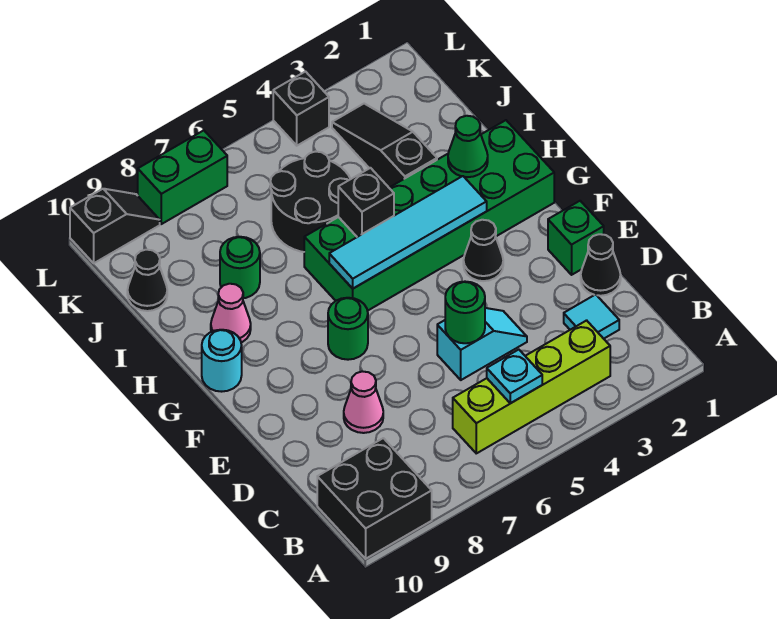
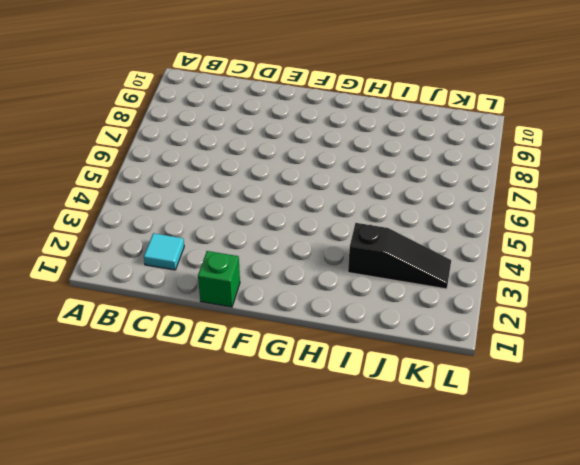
none -> black brick A9:B10 level 1
none -> lime brick B3:B6 level 1
none -> black cone D1 level 1

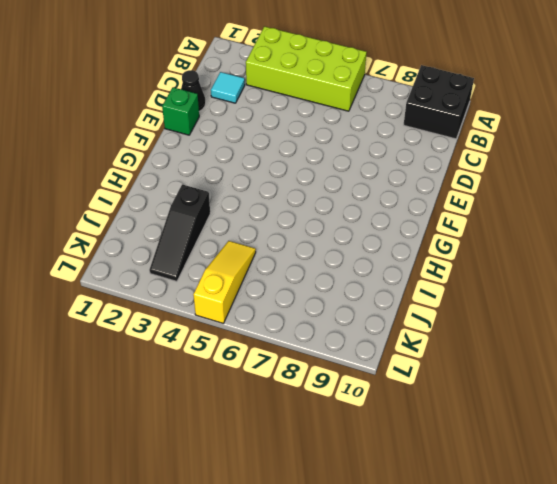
lime brick A3:B6 level 1 -> lime brick B3:B6 level 1
yellow slope J5:L5 level 1 top L -> black round brick I5:J6 level 1
none -> cyan slope D4:D5 level 1 top 5
none -> pink cone D8 level 1
none -> black cone F3 level 1

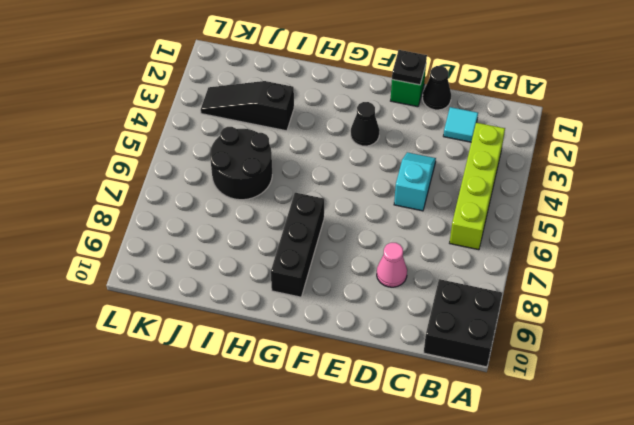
black plate E1 level 2 -> none
black brick G7:G9 level 1 -> none
none -> green round brick F7 level 1
none -> green brick G1:H6 level 1
none -> cyan round brick G10 level 1

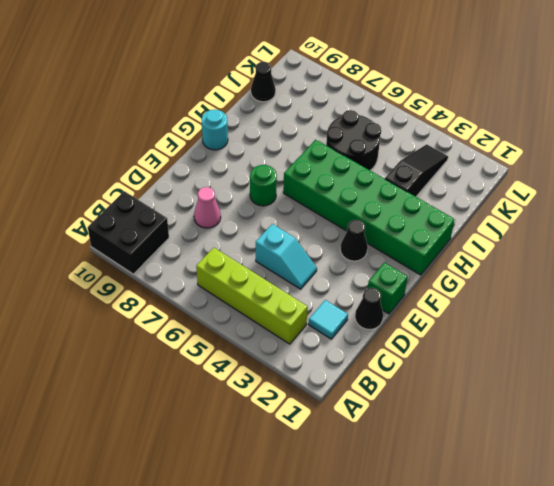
none -> pink cone H9 level 1
none -> green round brick I8 level 1
none -> black brick L4 level 1

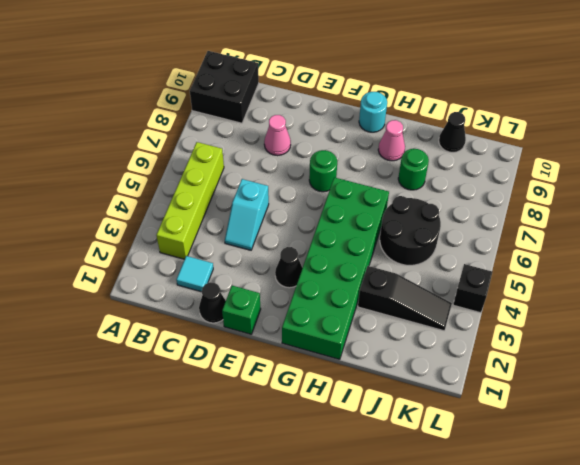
none -> green brick L7:L8 level 1
none -> black slope L9:L10 level 1 top 10
none -> cyan plate B5 level 2

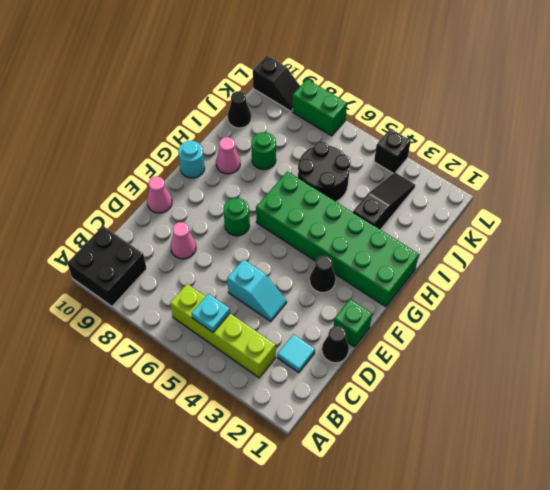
pink cone E10 level 1 -> none
none -> green round brick D5 level 2
none -> cyan tile G3:G6 level 2
none -> green cone H2 level 2

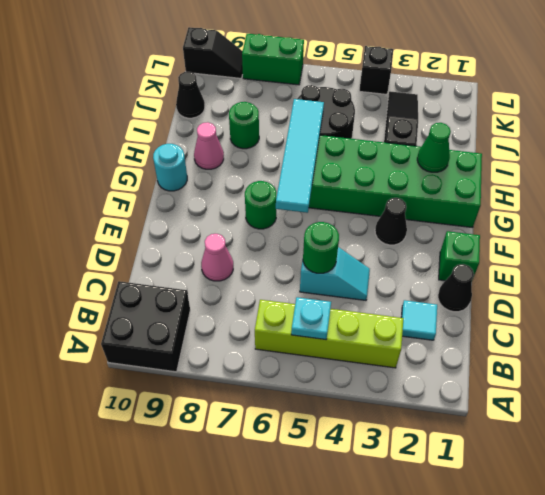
cyan tile F6:I6 level 2 -> cyan tile G3:G6 level 2
none -> black brick H5 level 2

